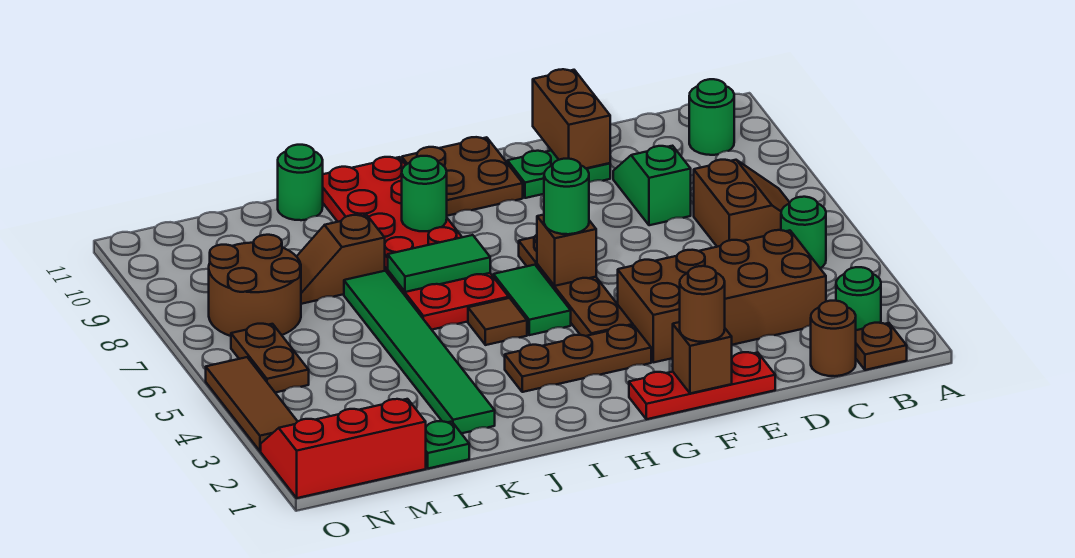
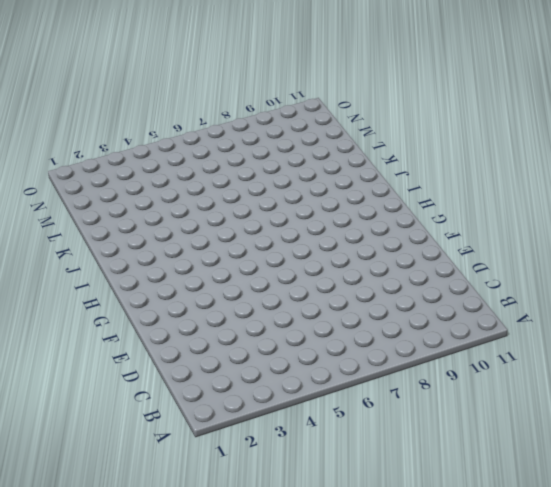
none -> brown plate B1 level 1
none -> green round brick B2 level 1
none -> green round brick B5 level 1
none -> brown slope B6:C7 level 1 top C

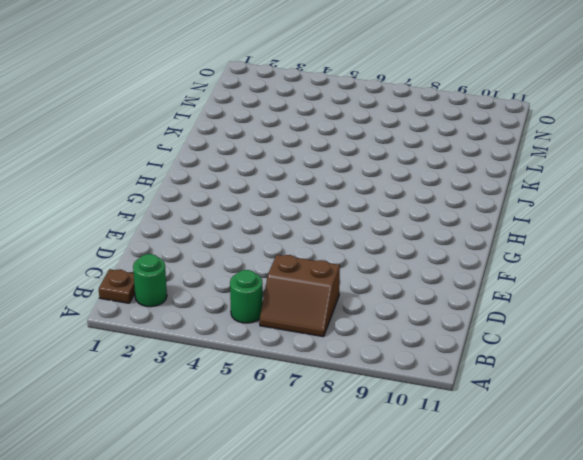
none -> green round brick B10 level 1
none -> brown round brick C1 level 1
none -> brown brick C3:F4 level 1
none -> green slope D8:D9 level 1 top 8

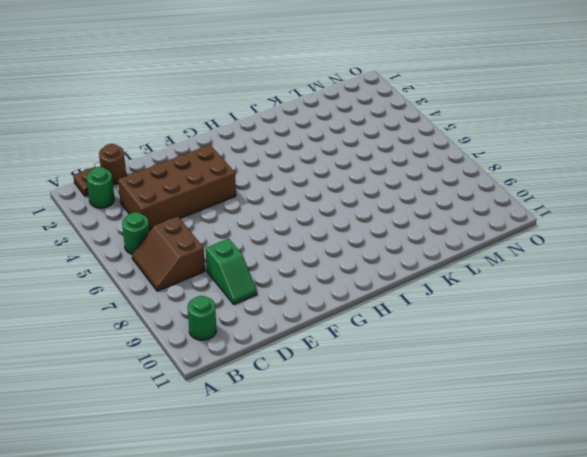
none -> red plate E1:G1 level 1
none -> green plate E10:F10 level 1
none -> brown plate G3:I3 level 1
none -> brown plate G4:G7 level 1

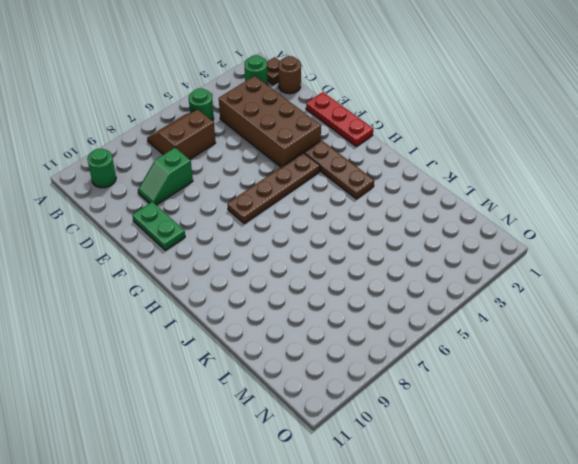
none -> brown plate G10:H11 level 1
none -> green tile H5:H6 level 1
none -> brown tile I5 level 1
none -> red plate I6:J11 level 1

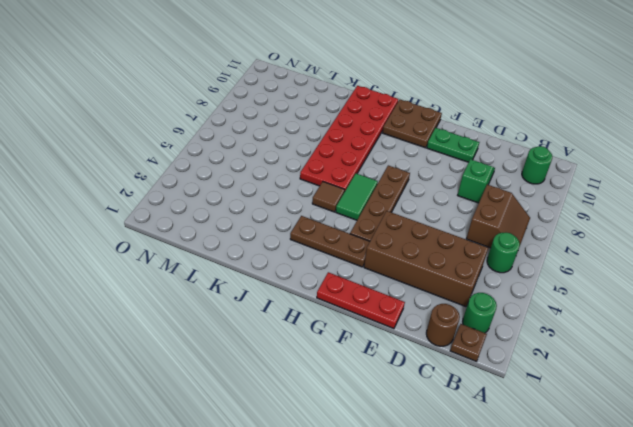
none -> green tile K2:K7 level 1
none -> brown slope K8:L8 level 1 top K
none -> green round brick K11 level 1
none -> green plate L1 level 1

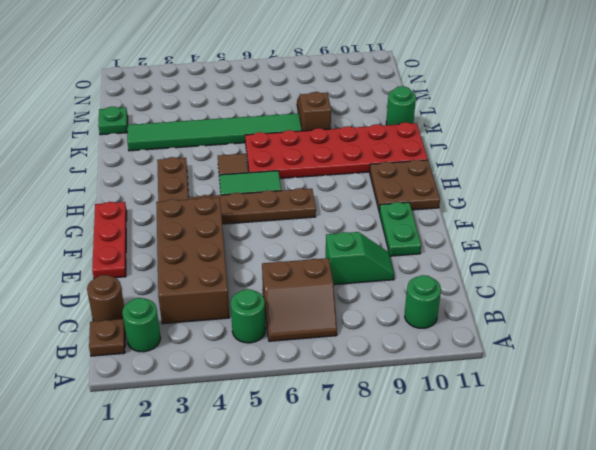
none -> red slope M1:O2 level 1 top 1
none -> brown round brick M7:N8 level 1
none -> brown plate N5:N6 level 1
none -> brown tile O3:O5 level 1

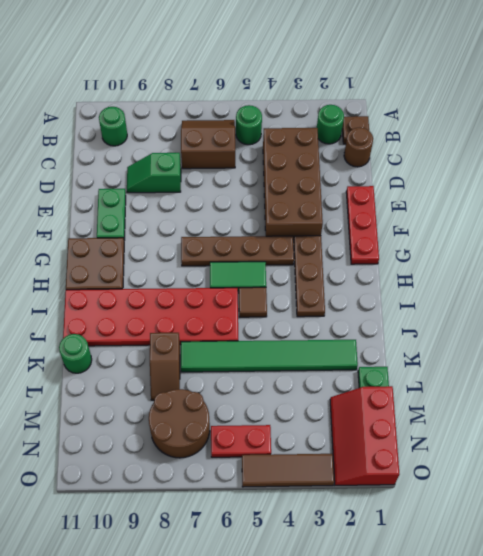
red plate N5:N6 level 1 -> brown plate N5:N6 level 1
none -> brown brick E10:E11 level 2
none -> brown brick F1 level 2
none -> brown brick G6 level 2
none -> green tile I7:J7 level 2

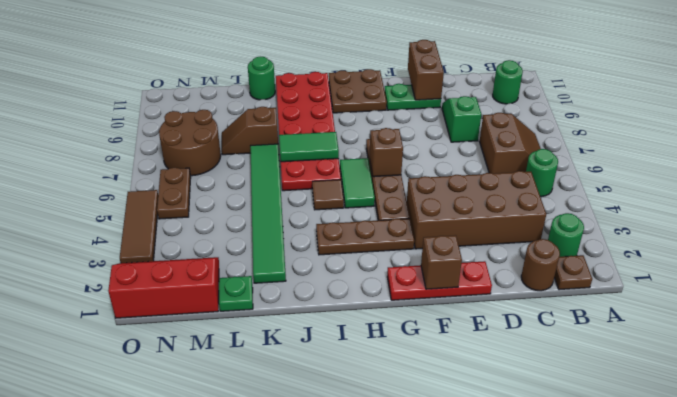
none -> green round brick I9 level 2
none -> brown round brick F1 level 3
none -> green round brick G6 level 3

